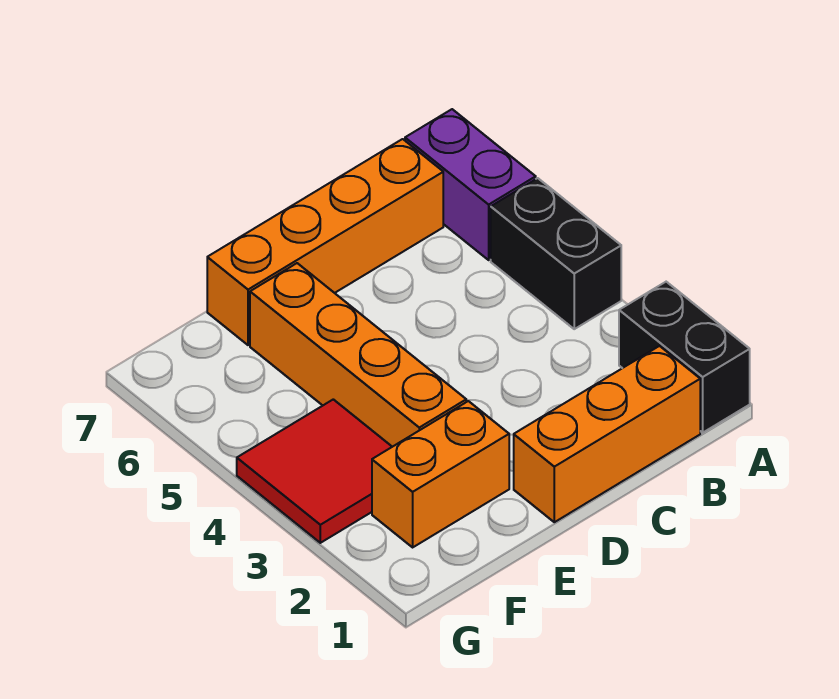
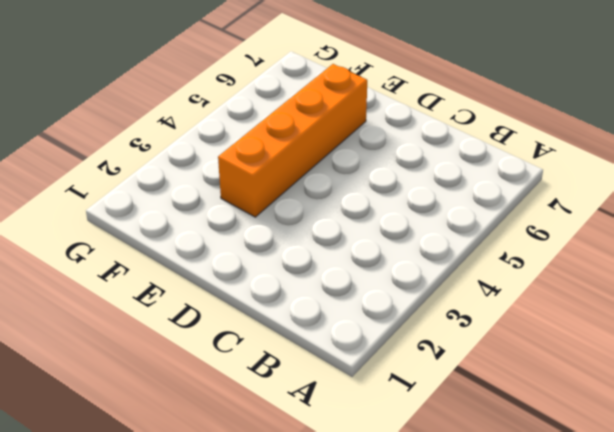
none -> black brick A1:A2 level 1
none -> black brick A4:A5 level 1

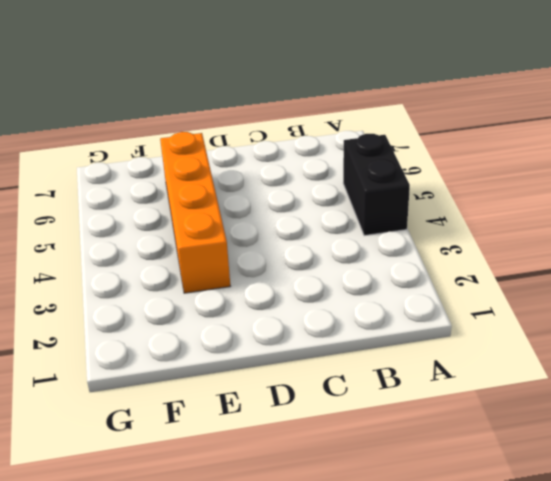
none -> black brick A1:A2 level 1
none -> purple brick A6:A7 level 1

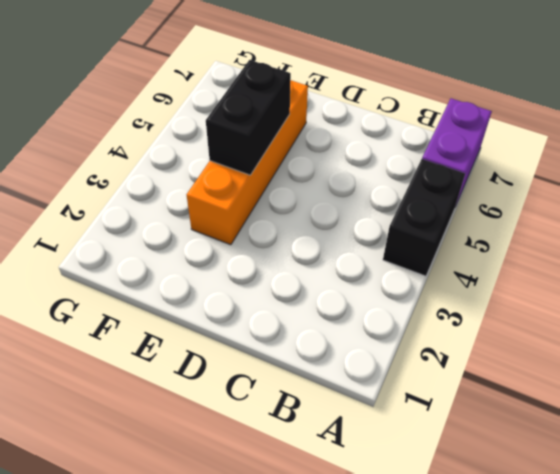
black brick E4:E5 level 2 -> black brick A1:A2 level 1
none -> orange brick B1:D1 level 1
none -> orange brick B7:E7 level 1

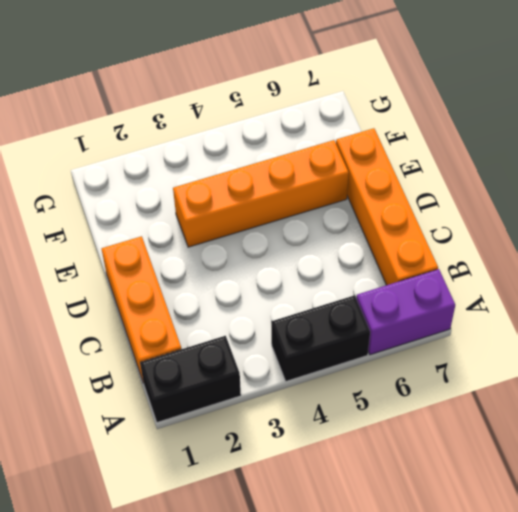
none -> orange brick E2:F2 level 1
none -> red tile F3:G4 level 1

